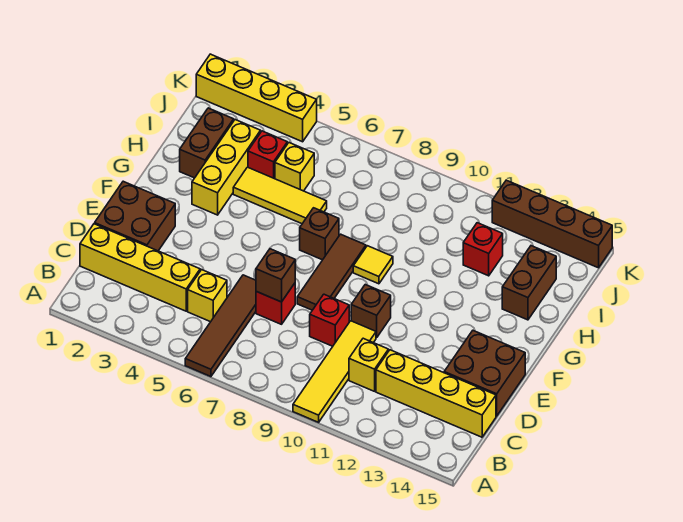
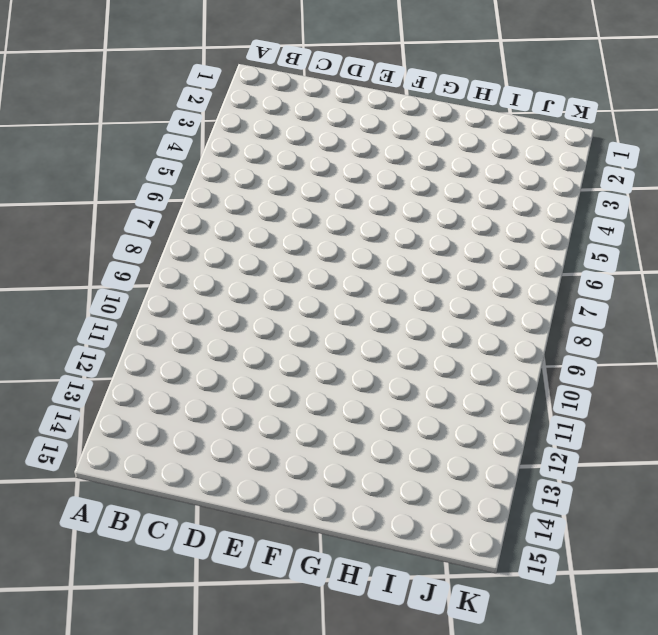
none -> brown tile A6:D6 level 1
none -> yellow tile A10:D10 level 1
none -> yellow brick C1:C4 level 1

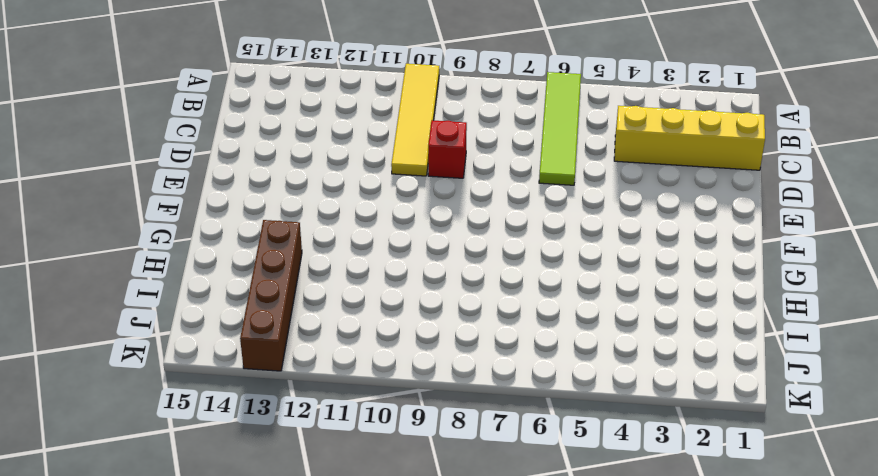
lime tile A6:D6 level 1 -> brown tile A6:D6 level 1
brown brick H13:K13 level 1 -> brown brick K12:K15 level 1
none -> yellow brick C5 level 1
none -> yellow brick C11 level 1
none -> yellow brick C12:C15 level 1

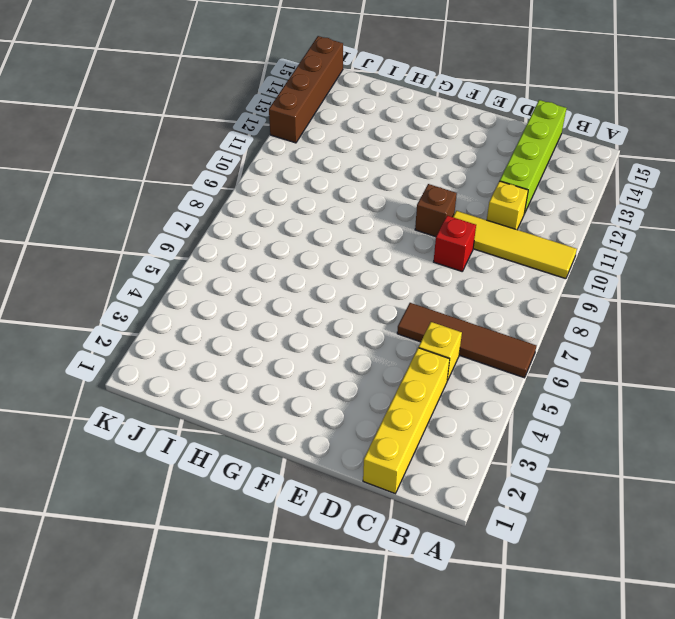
lime brick C12:C15 level 1 -> yellow brick C12:C15 level 1
none -> brown brick D1:E2 level 1
none -> red brick D7 level 1
none -> brown brick D14:E15 level 1

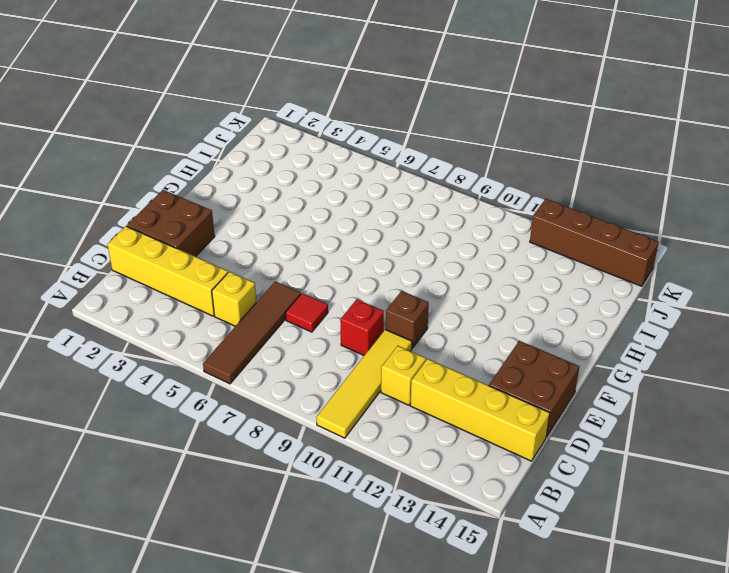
red tile D7 level 1 -> red brick D7 level 1
none -> brown tile E8:G8 level 1
none -> yellow brick G3:I3 level 1
none -> brown brick G7 level 1

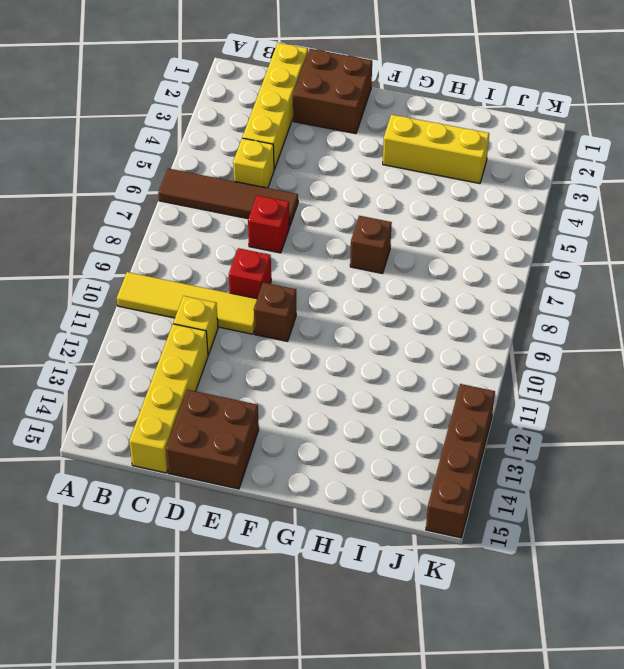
none -> brown tile E8:G8 level 1
none -> yellow tile G9 level 1
none -> brown brick H2:I2 level 1

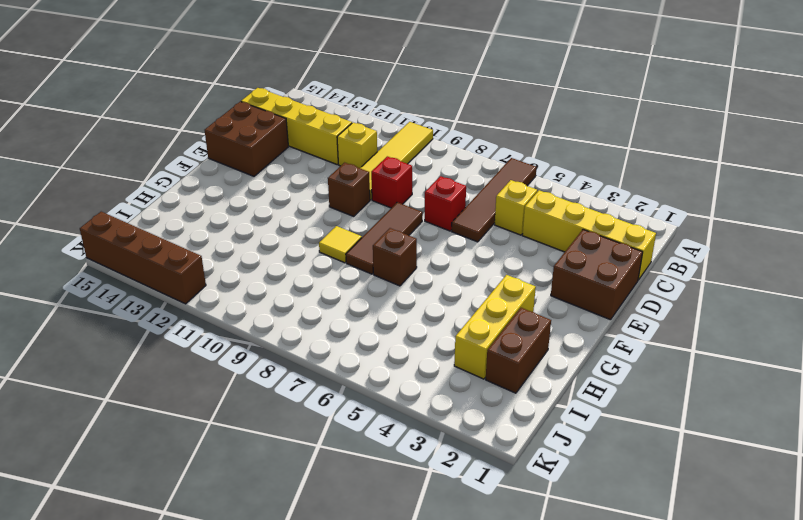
none -> yellow tile H4:H6 level 1
none -> brown brick H14:I14 level 1
none -> red brick I4 level 1

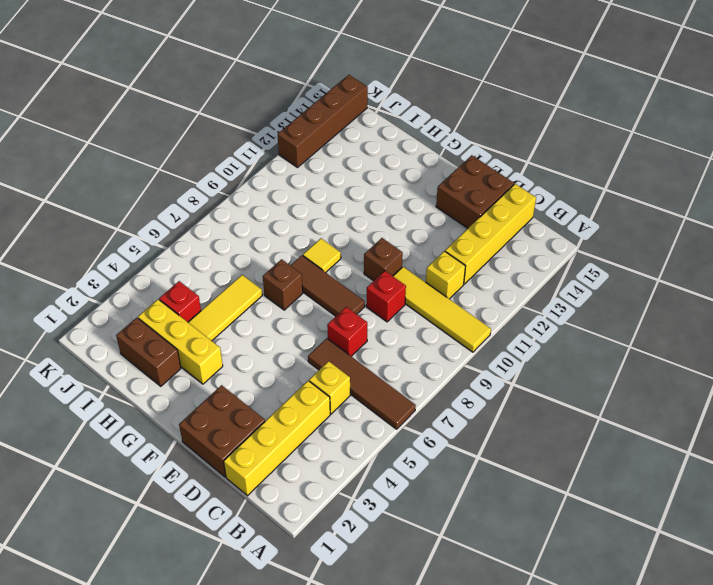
none -> brown brick H14:I14 level 1
none -> yellow brick I5 level 1
none -> red brick I12 level 1

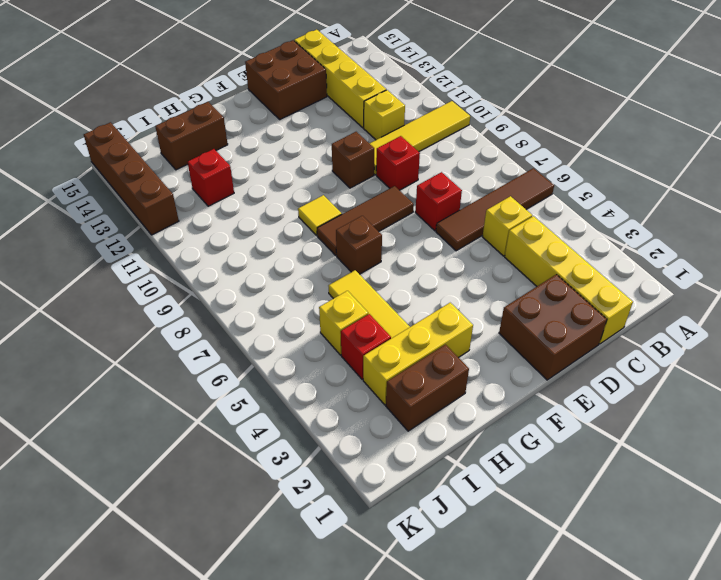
none -> yellow brick K1:K4 level 1
none -> brown brick D7 level 2

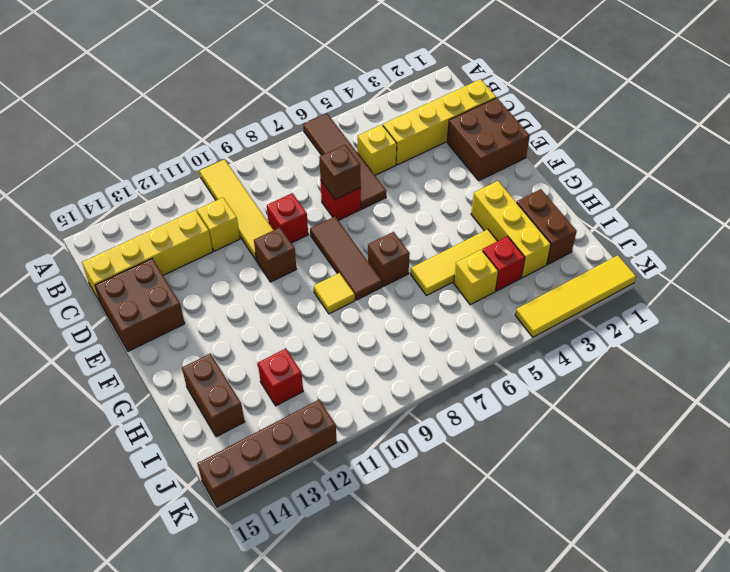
yellow tile K1:K4 level 1 -> yellow brick K1:K4 level 1

